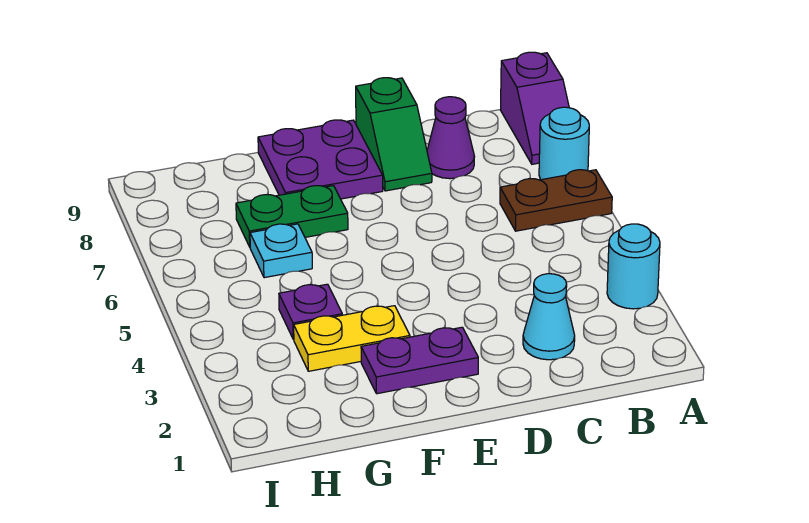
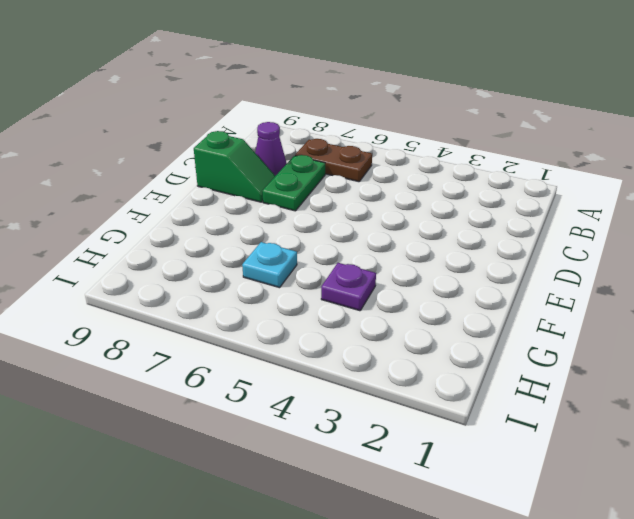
brown plate B6:B7 level 1 -> brown plate A6:B6 level 1
green plate C7:D7 level 1 -> green plate F7:G7 level 1
none -> cyan round brick A3 level 1
none -> cyan round brick A7 level 1
none -> purple slope A8:A9 level 1 top 9

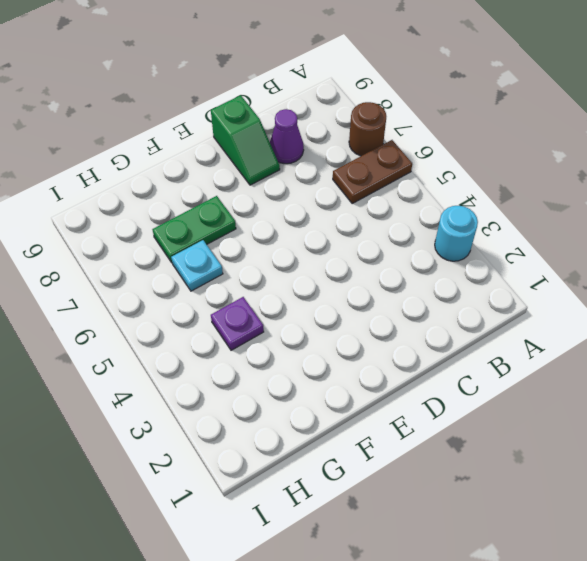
brown round brick A7 level 1 -> cyan round brick A7 level 1
none -> purple slope A8:A9 level 1 top 9
none -> cyan cone C2 level 1
none -> purple plate E2:F2 level 1

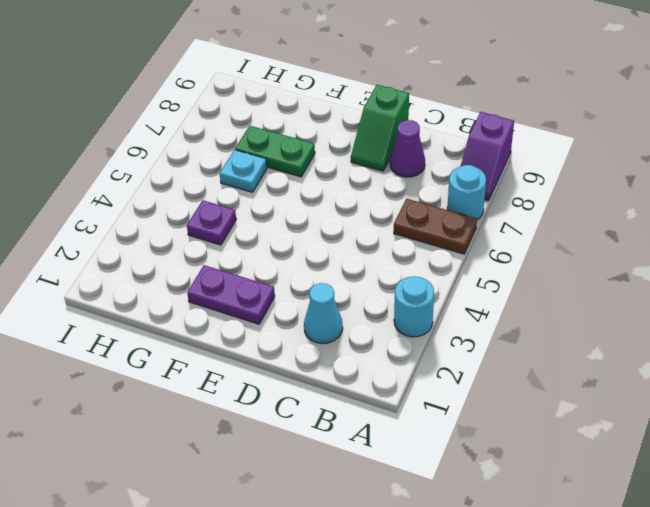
none -> purple plate E8:F9 level 1
none -> yellow plate F3:G3 level 1

